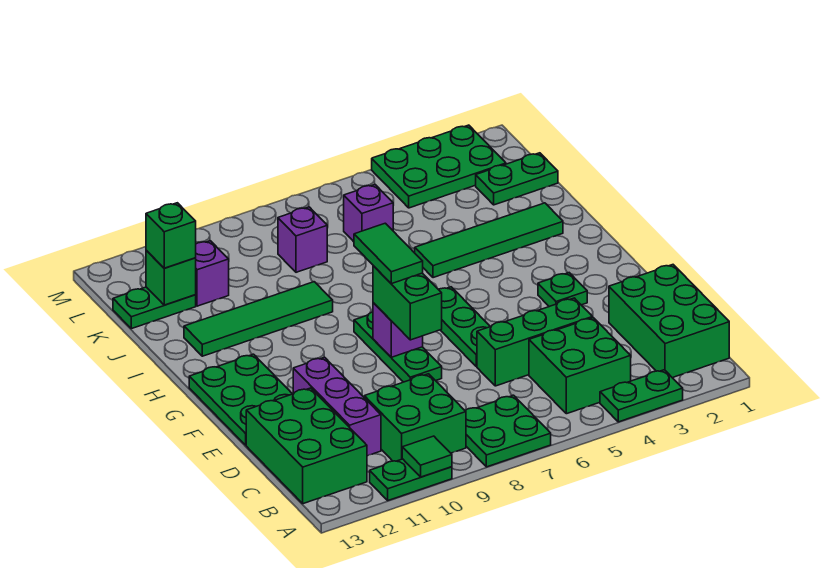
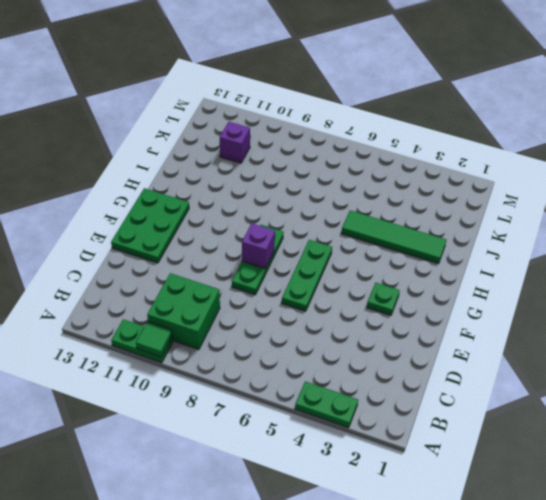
none -> green plate A7:B8 level 1
none -> green brick B1:D2 level 1
none -> green brick B4:C5 level 1

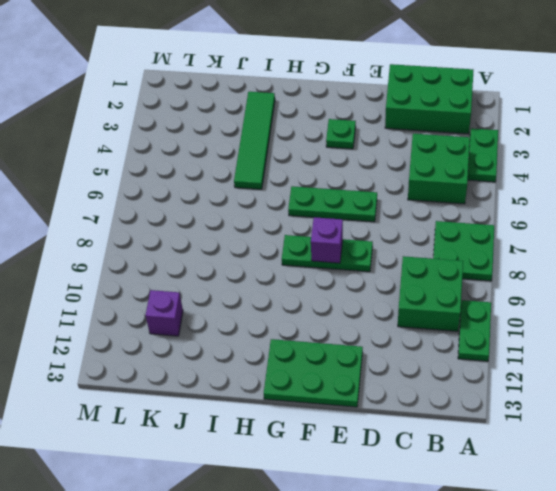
none -> green brick B12:D13 level 1
none -> purple brick C11:E11 level 1
none -> green brick D4:D6 level 1

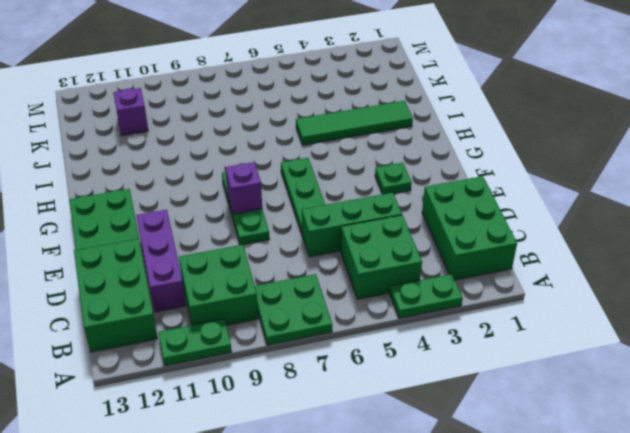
none -> green tile I9:I12 level 1
none -> green plate K1:K2 level 1
none -> purple brick K6 level 1

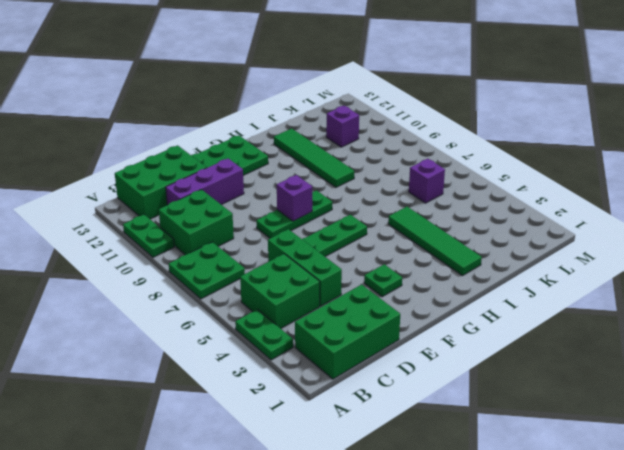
none -> green plate K1:K2 level 1
none -> purple brick K8 level 1
none -> green plate K12:K13 level 1

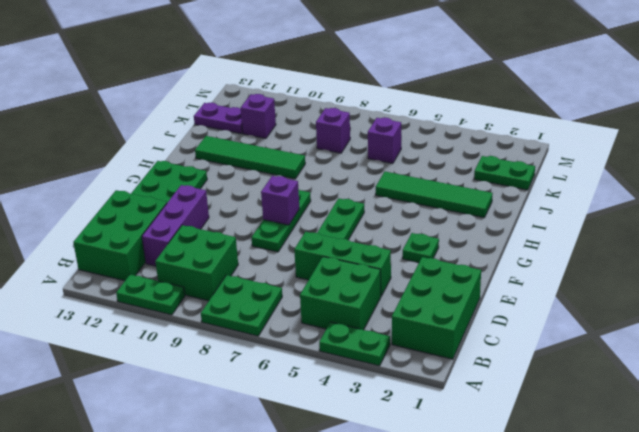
purple plate K12:K13 level 1 -> green plate K12:K13 level 1
none -> green plate L2:M4 level 1
none -> green tile A10 level 2
none -> green brick K12 level 2

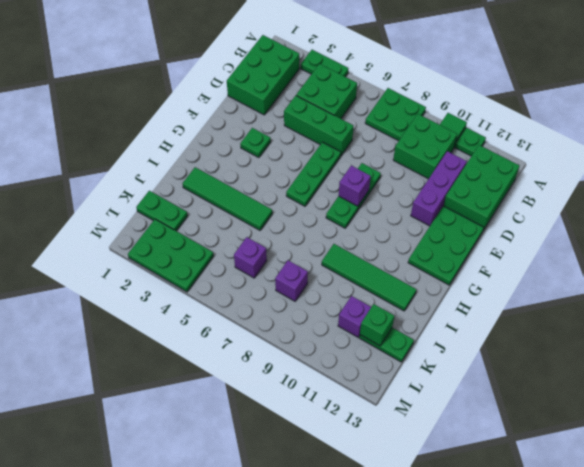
none -> green brick E8:F8 level 3
none -> green brick K12 level 3
none -> green tile F8:G8 level 4

